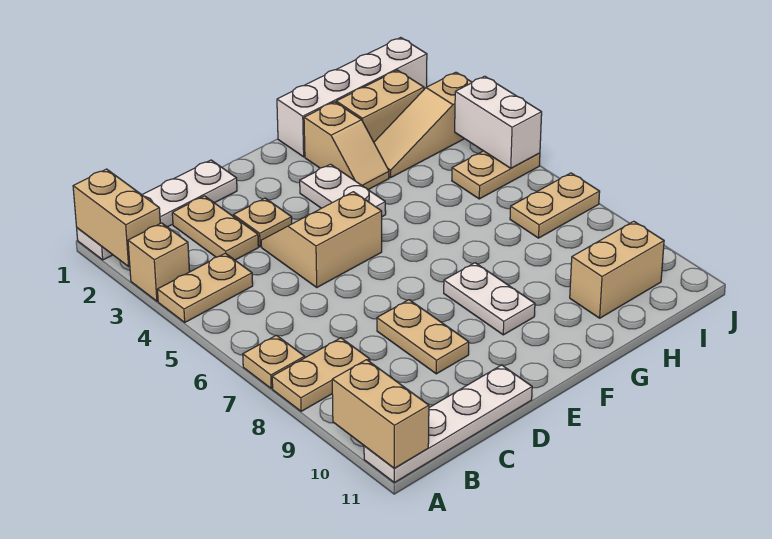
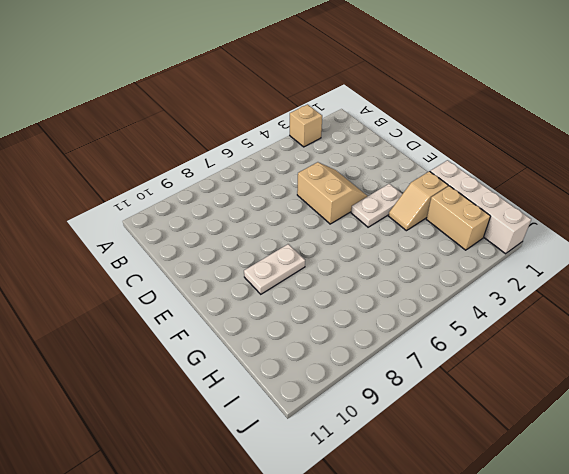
none -> white plate A1:D1 level 1
none -> tan plate A4:B4 level 1
none -> tan plate A7 level 1

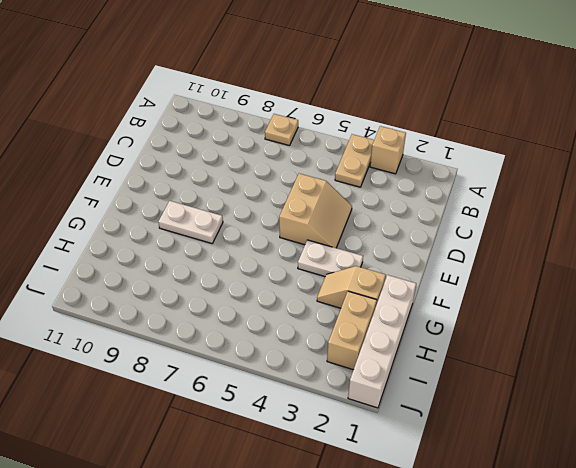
none -> white plate A1:D1 level 1
none -> tan plate A8:B8 level 1
none -> white plate A11:D11 level 1

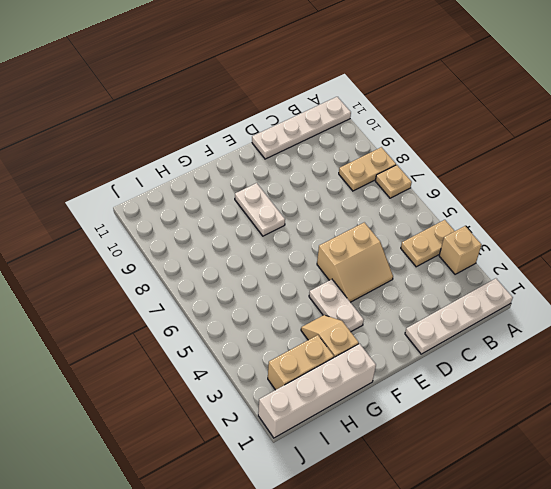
none -> tan plate C2:C3 level 1
none -> tan plate D3 level 1
none -> tan plate D8:D9 level 1

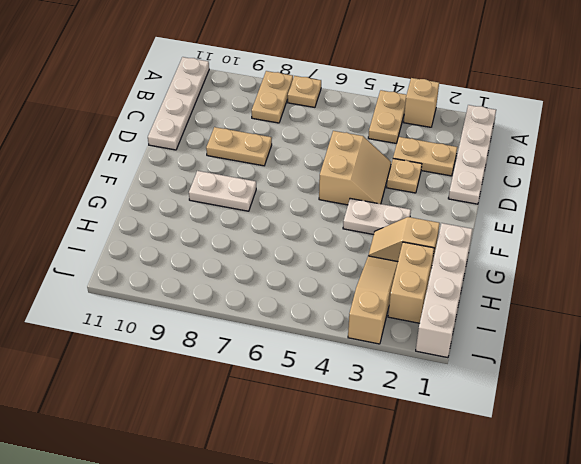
none -> tan brick H10:I10 level 1
none -> tan plate I5:J5 level 1
none -> tan plate I7:J7 level 1

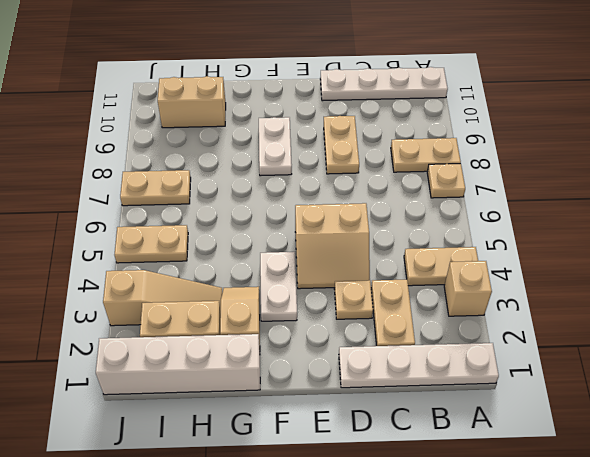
none -> tan brick A1:A2 level 2
none -> tan brick A10:A11 level 2
none -> white brick J4:J5 level 2

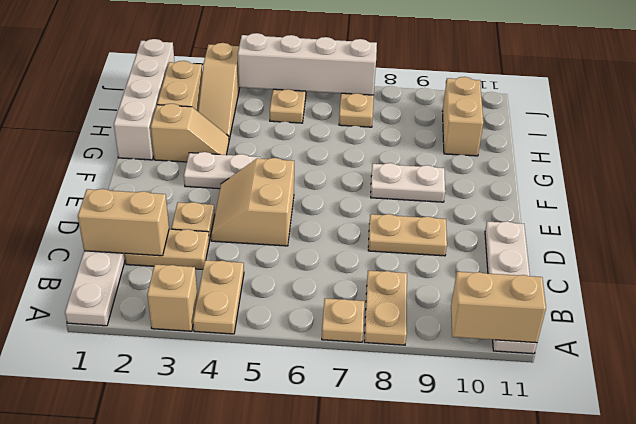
tan brick C1:C2 level 2 -> tan brick A1:A2 level 2
white brick J4:J7 level 2 -> white brick J4:J5 level 2

